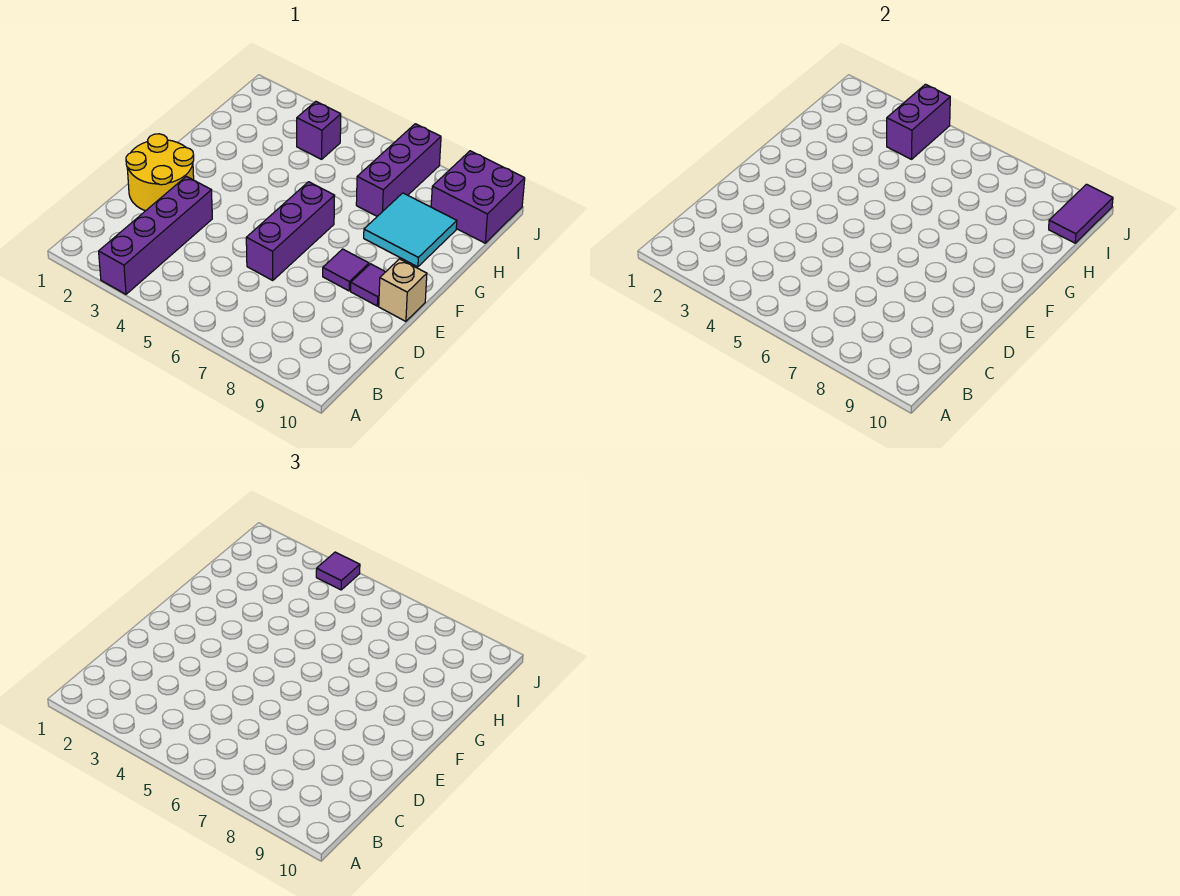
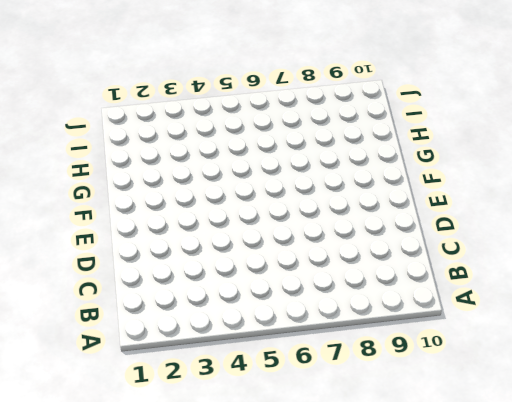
none -> purple brick A3:D3 level 1
none -> yellow round brick D1:E2 level 1
none -> purple brick D6:F6 level 1

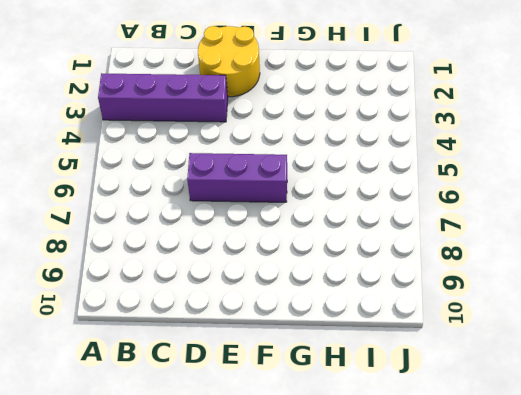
none -> purple tile E8 level 1
none -> purple tile E9 level 1
none -> tan brick E10 level 1

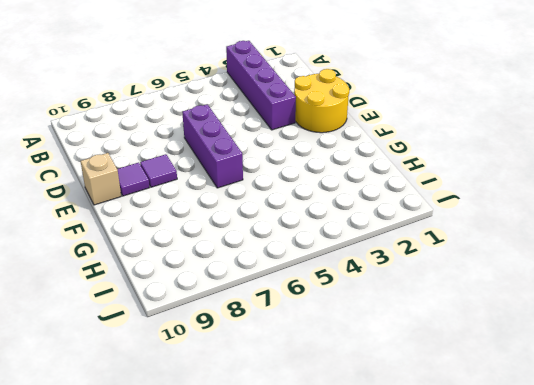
none -> cyan tile G8:H9 level 1
none -> purple brick H7:J7 level 1
none -> purple brick I4 level 1

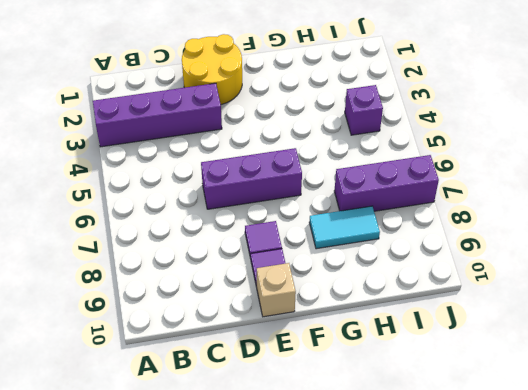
cyan tile G8:H8 level 1 -> cyan tile G8:H9 level 1
none -> purple brick I9:J10 level 1
none -> purple brick I4:J4 level 2
none -> purple tile I10:J10 level 2

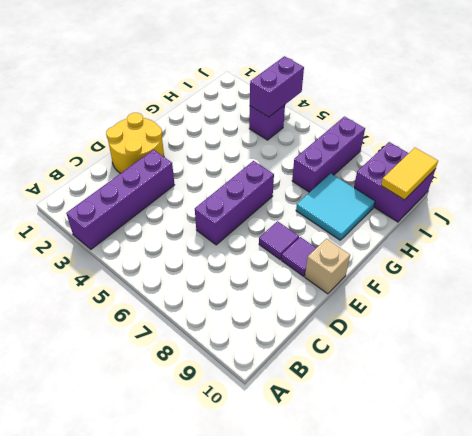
yellow tile I10:J10 level 2 -> purple tile I10:J10 level 2
none -> purple tile J4 level 3

